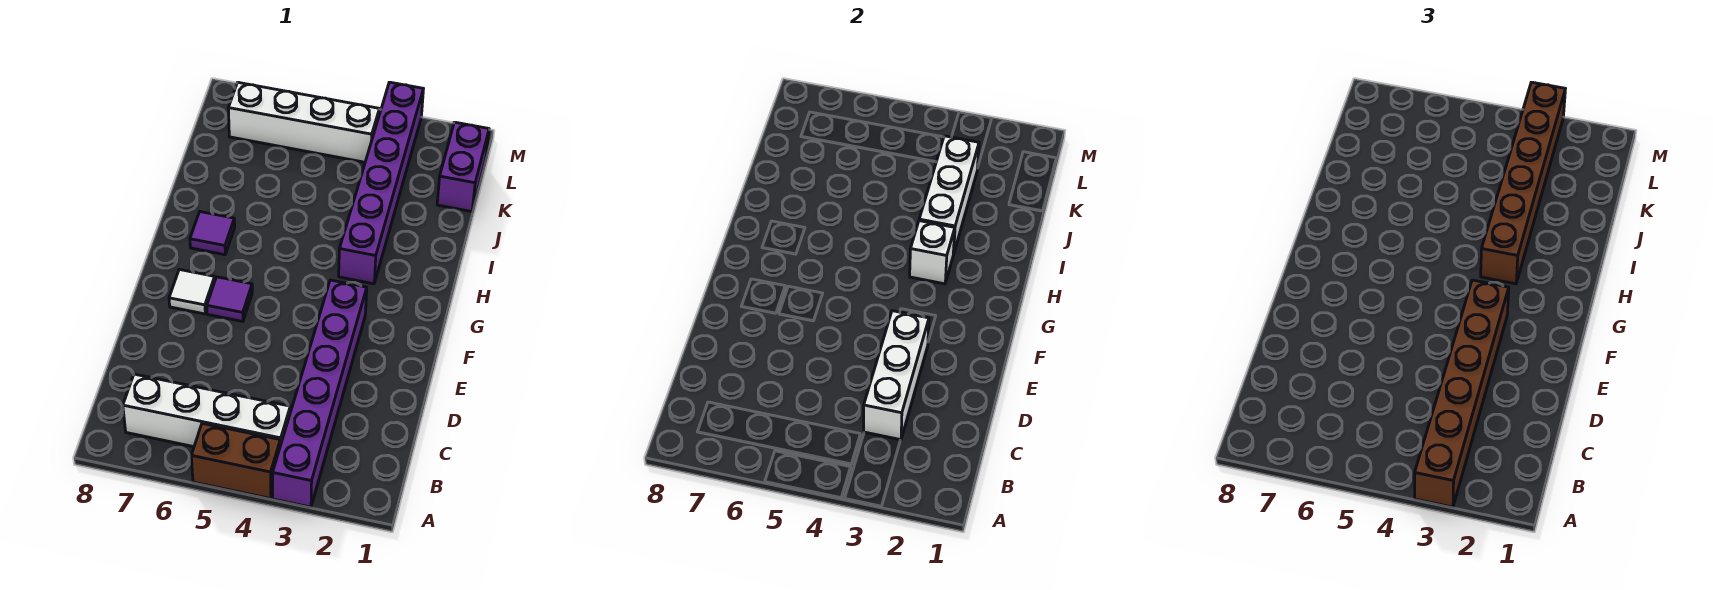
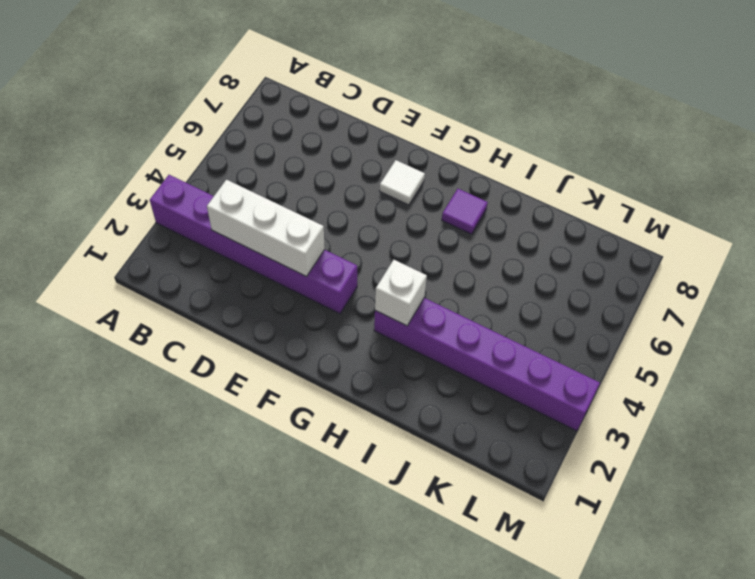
none -> brown brick A4:A5 level 1
none -> white brick B4:B7 level 1
none -> purple tile F6 level 1

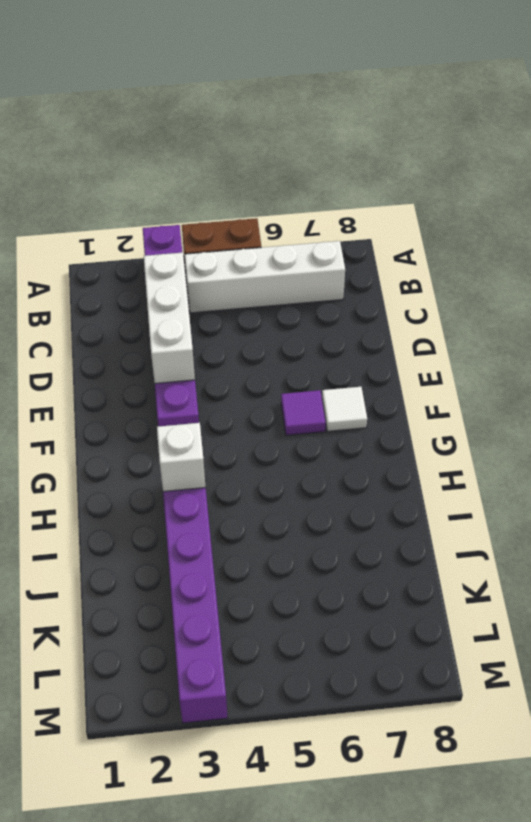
none -> purple tile H7 level 1
none -> purple brick K1:L1 level 1
none -> white brick L4:L7 level 1

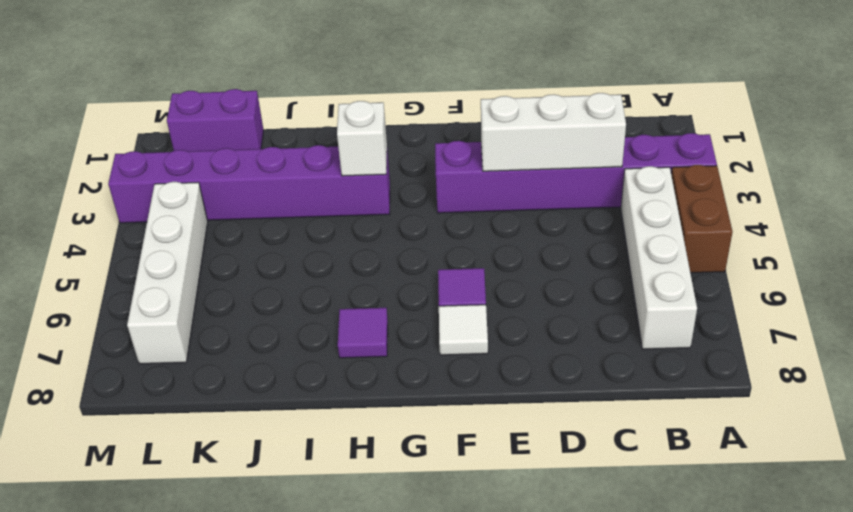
none -> white brick I3:K3 level 2
none -> brown brick A3:F3 level 3
none -> brown brick H3:M3 level 3

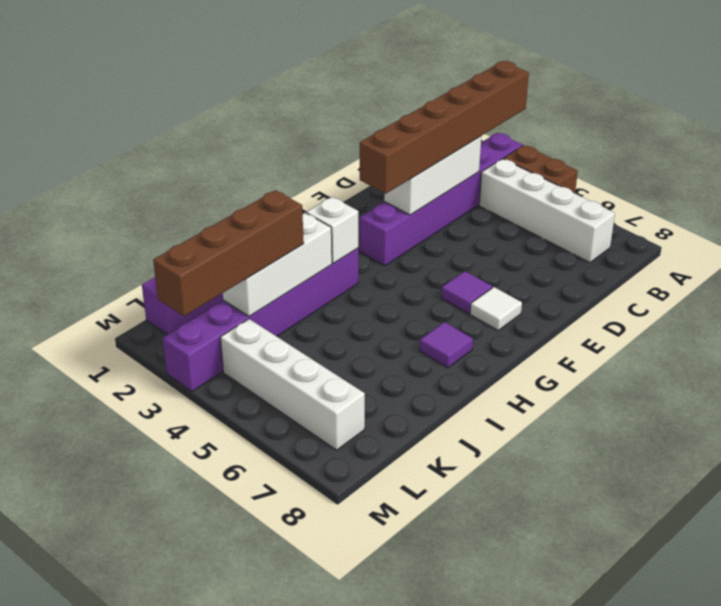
brown brick J3:M3 level 3 -> brown brick H3:M3 level 3

